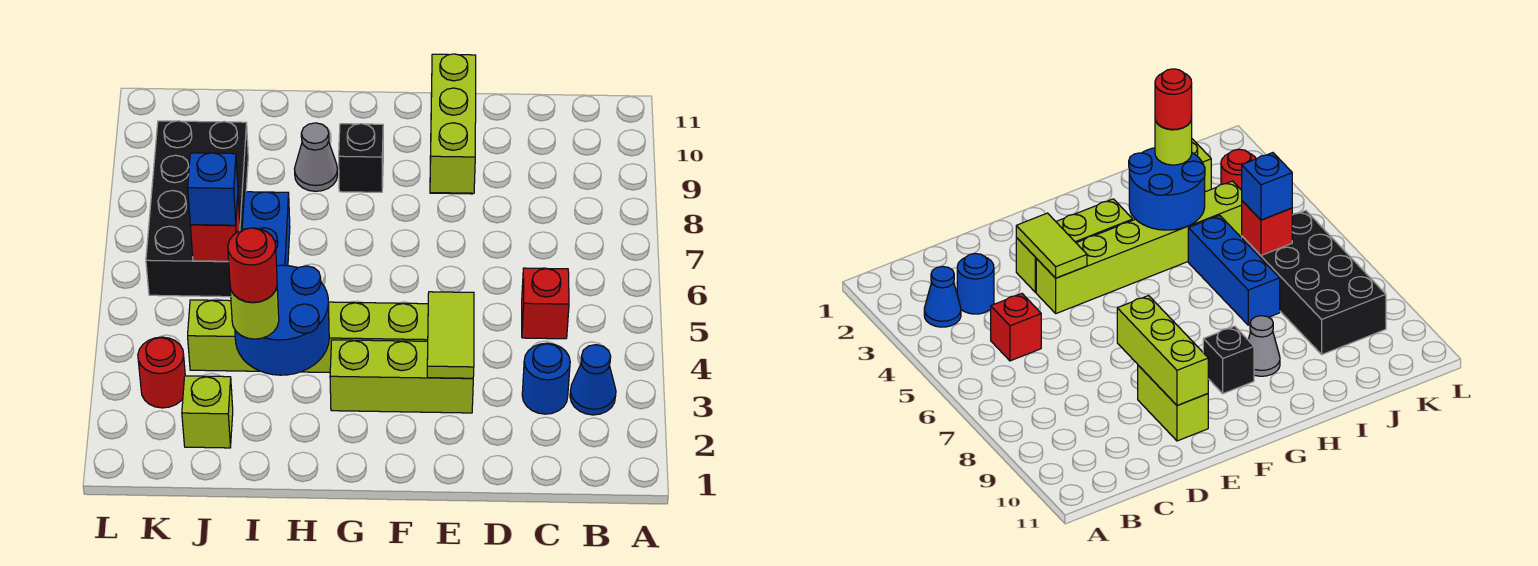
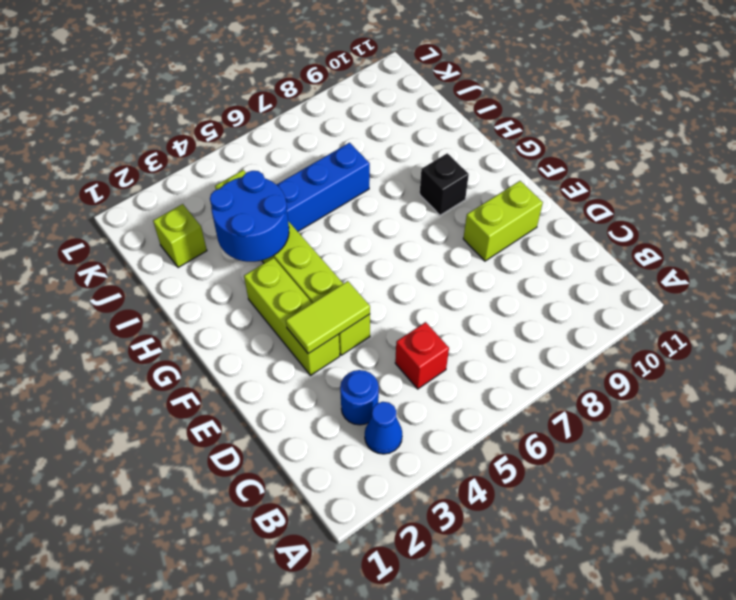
none -> grey cone H9 level 1
none -> black brick J6:K9 level 1
none -> red round brick K3 level 1

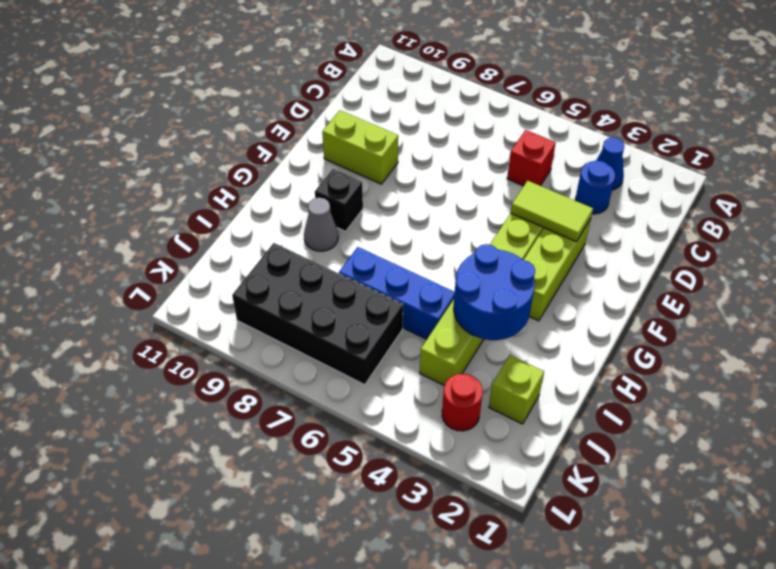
none -> lime brick E8:E10 level 2
none -> red brick J6 level 2
none -> lime round brick I3 level 3

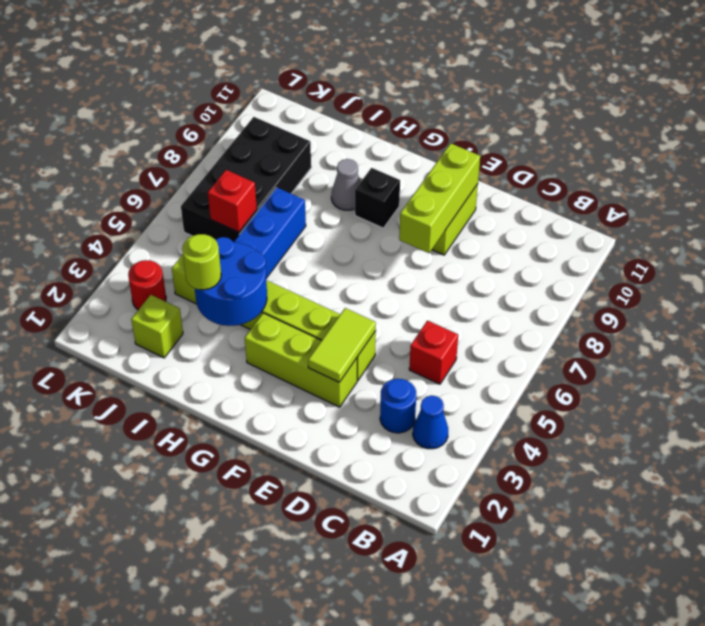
none -> blue brick J6 level 3
none -> red round brick I3 level 4

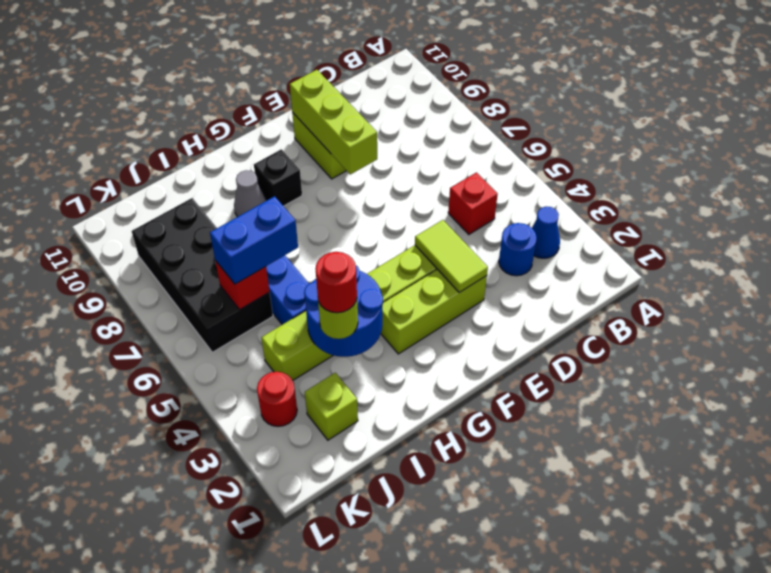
blue brick I6:J6 level 3 -> blue brick J6 level 3

